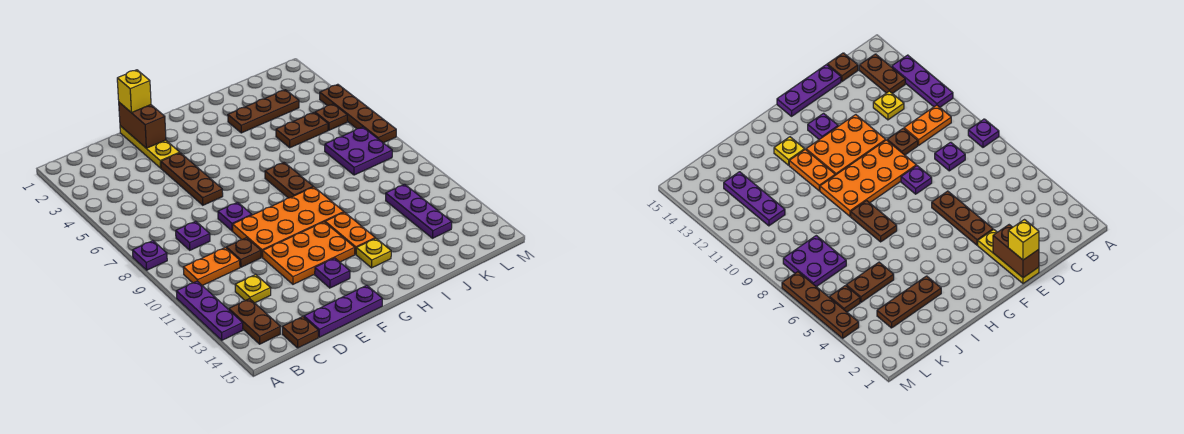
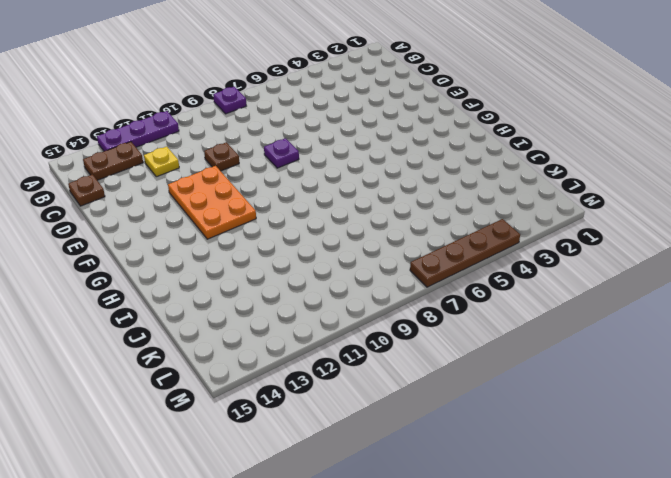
none -> orange plate B10:C10 level 1
none -> purple plate C8 level 1
none -> purple plate D15:F15 level 1

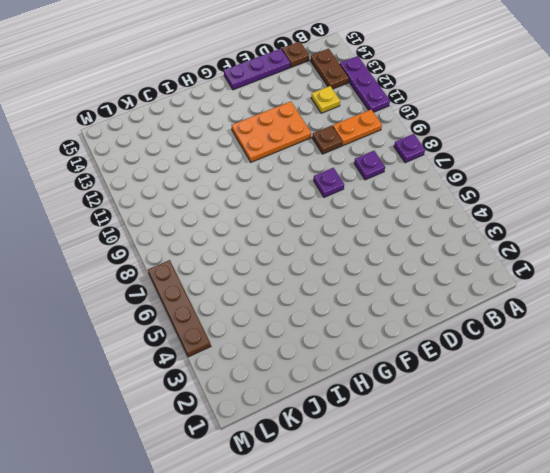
none -> yellow plate E1:E3 level 1
none -> brown plate E4:E6 level 1
none -> orange plate E9:H10 level 1

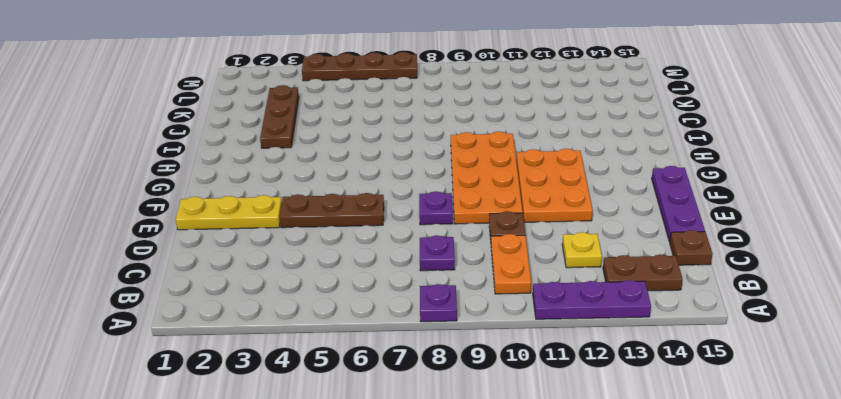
none -> purple plate F13 level 1
none -> brown plate H7:H8 level 1
none -> orange plate H11:H12 level 1

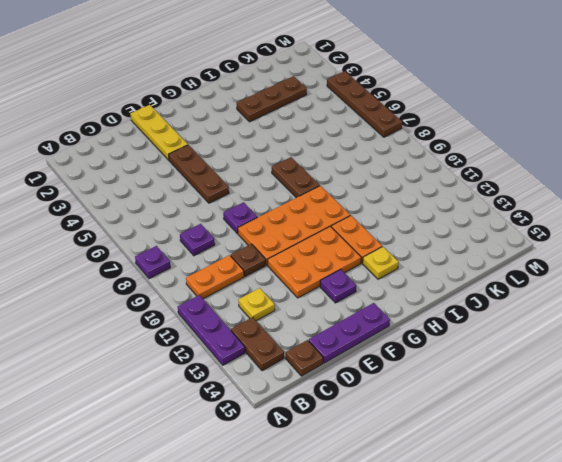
none -> brown plate J5:K5 level 1
none -> purple plate K7:L8 level 1
none -> purple plate K11:K13 level 1

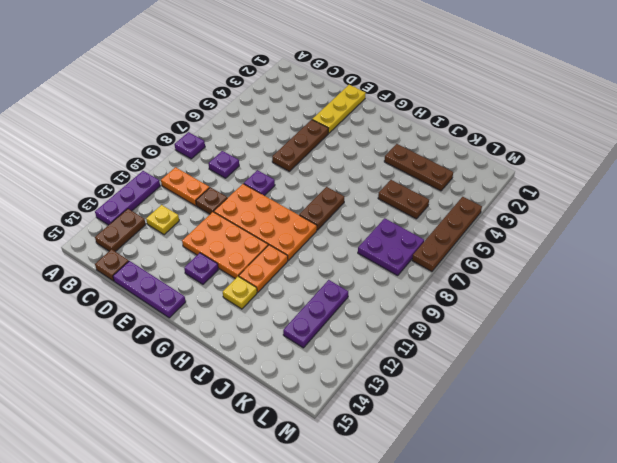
none -> brown plate L5 level 1
none -> brown brick E1:E2 level 2
none -> yellow brick E1 level 3

